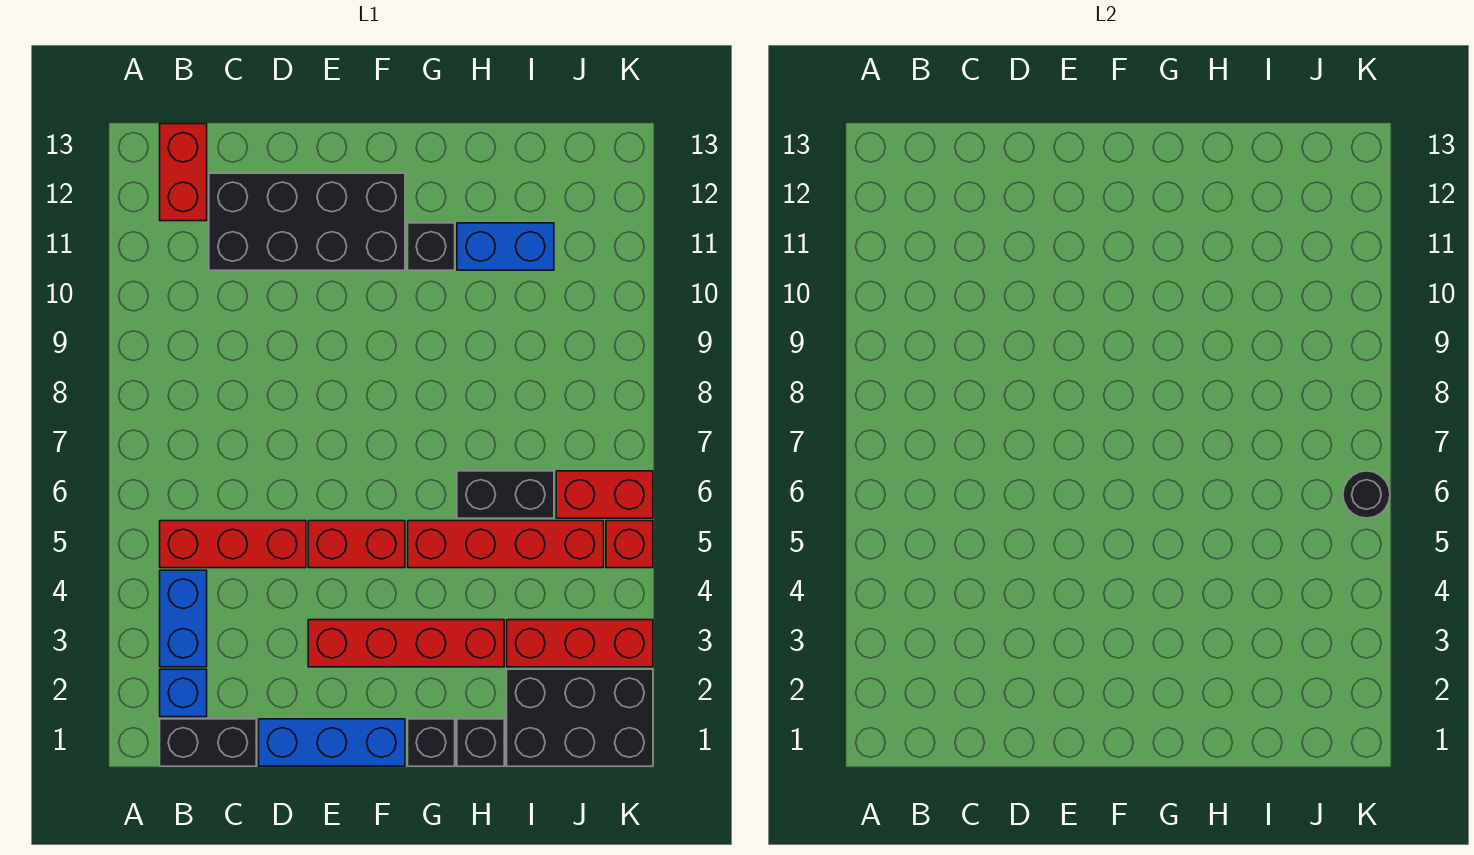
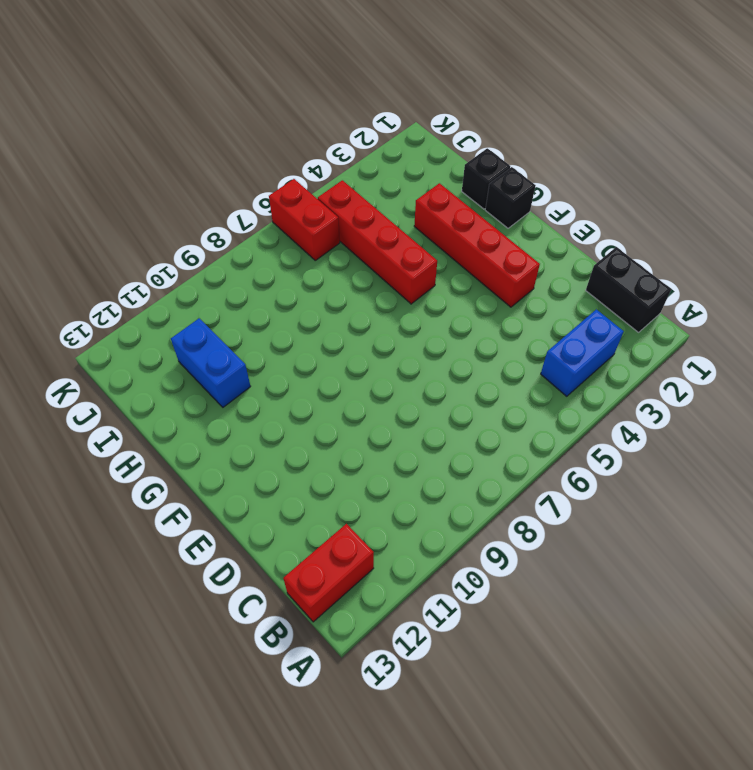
none -> blue brick B2 level 1
none -> red brick B5:D5 level 1
none -> black brick C11:F12 level 1

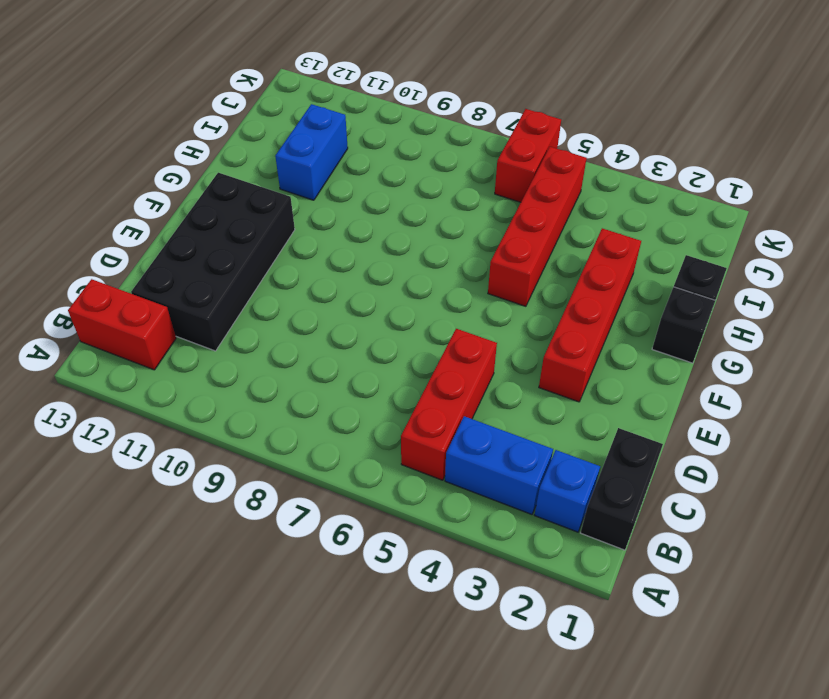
none -> blue brick D1:F1 level 1
none -> red brick E5:F5 level 1
none -> black brick G11 level 1

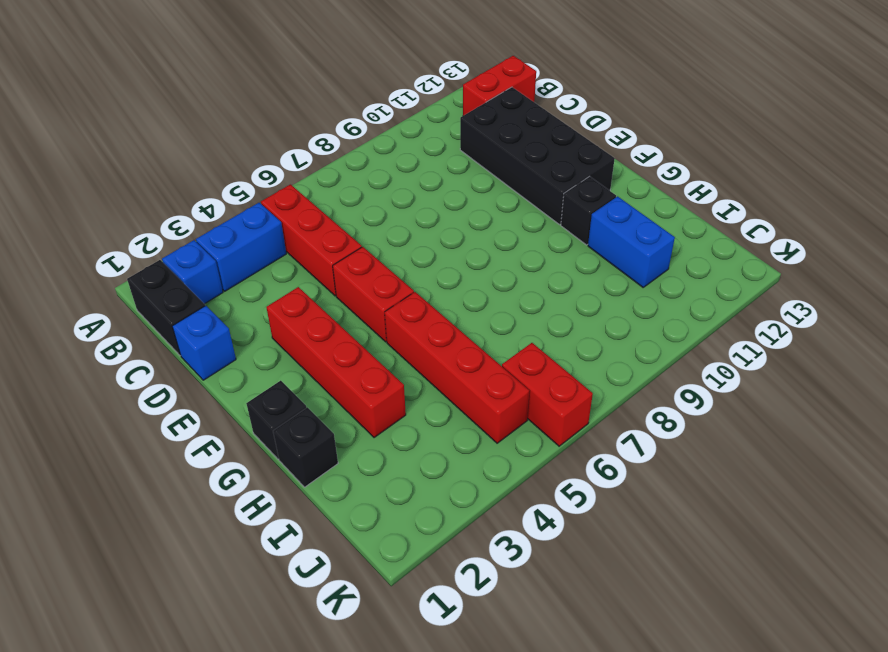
blue brick D1 level 1 -> blue brick D1:F1 level 1
none -> black brick H6:I6 level 1
none -> black brick I1:K2 level 1
none -> red brick I3:K3 level 1

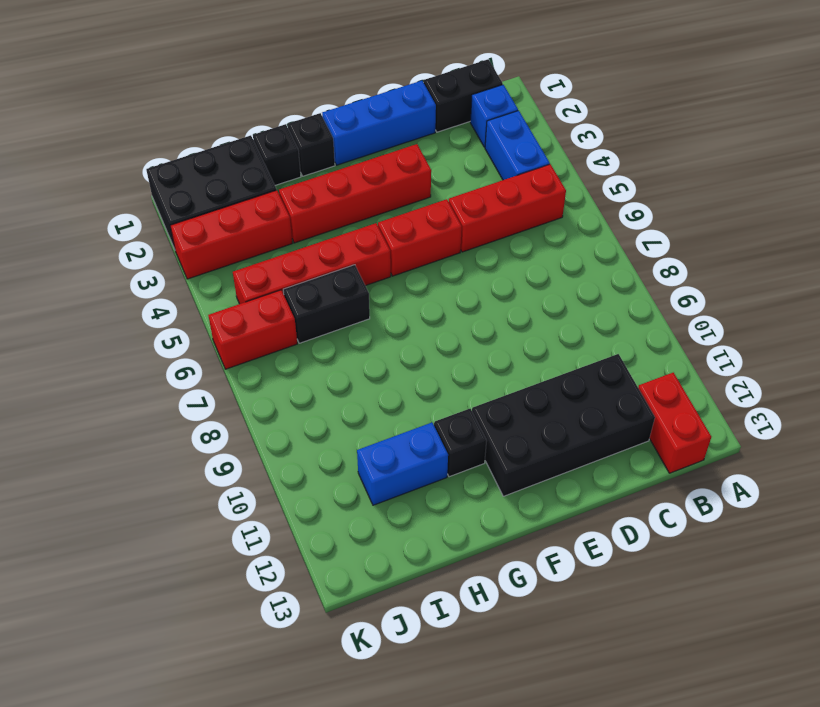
none -> red brick K5 level 1
none -> black round brick K6 level 2

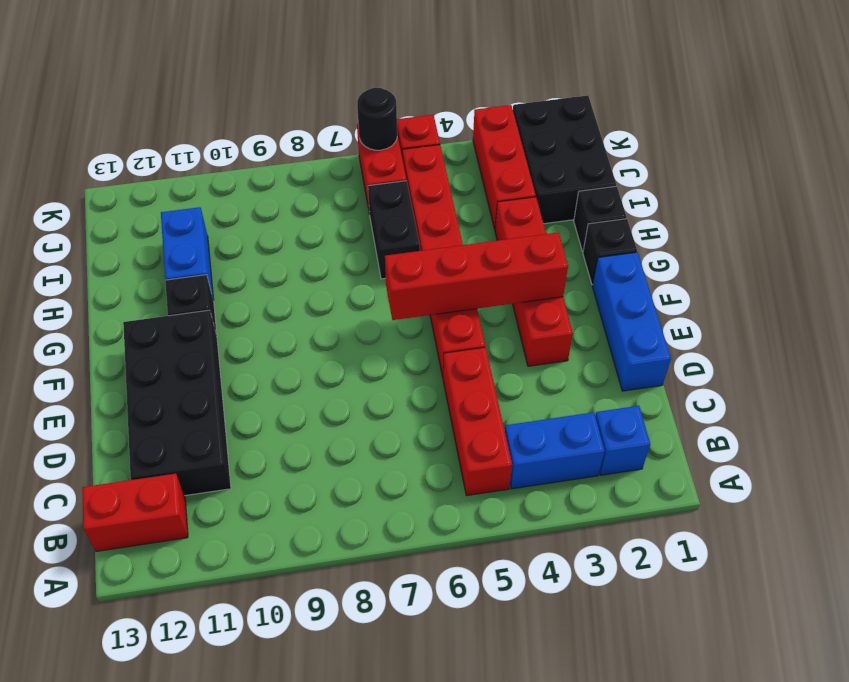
red brick F3:F6 level 2 -> none
none -> black brick B1:C1 level 1

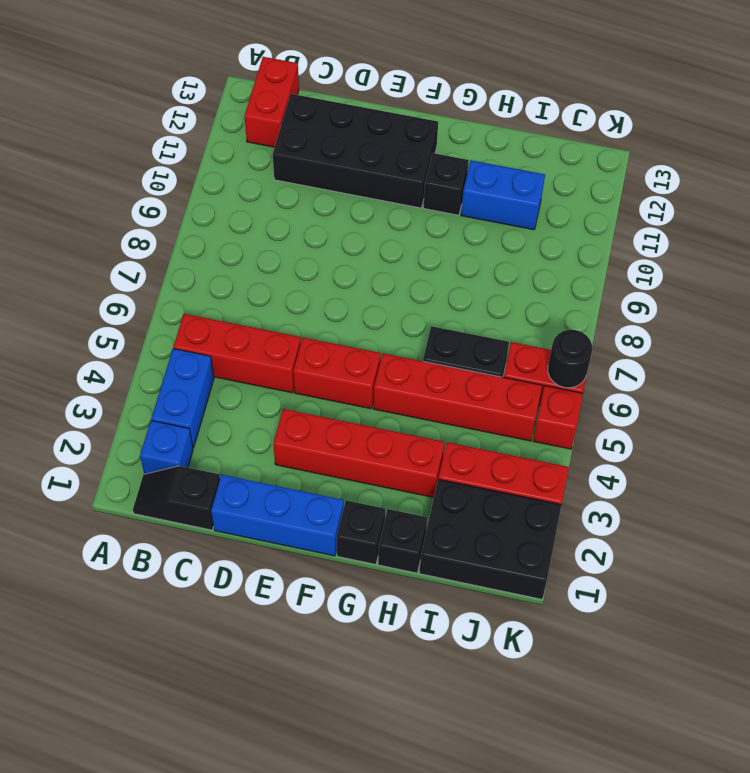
black slope B1:C1 level 1 top C -> black brick B1:C1 level 1

